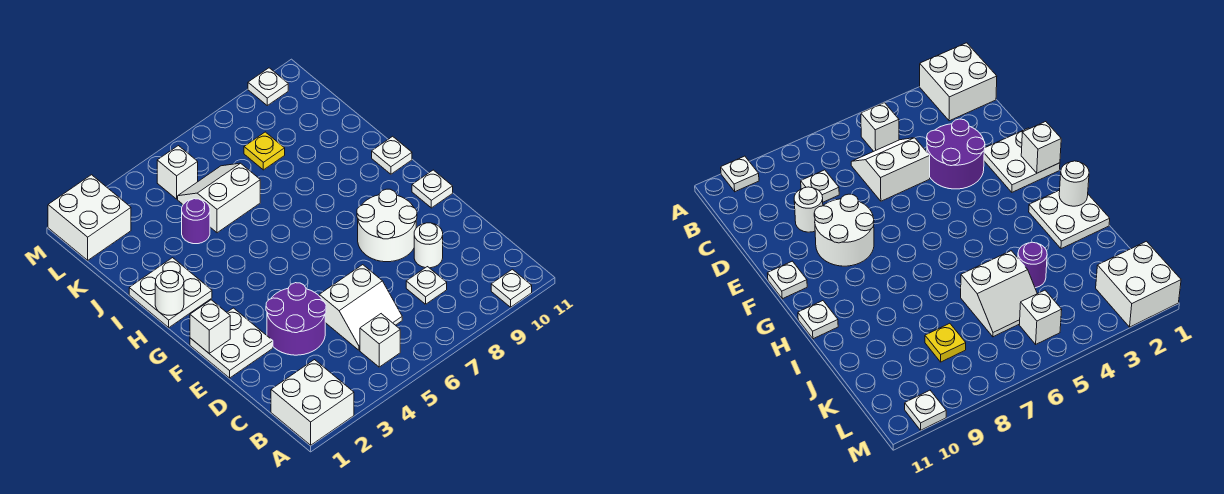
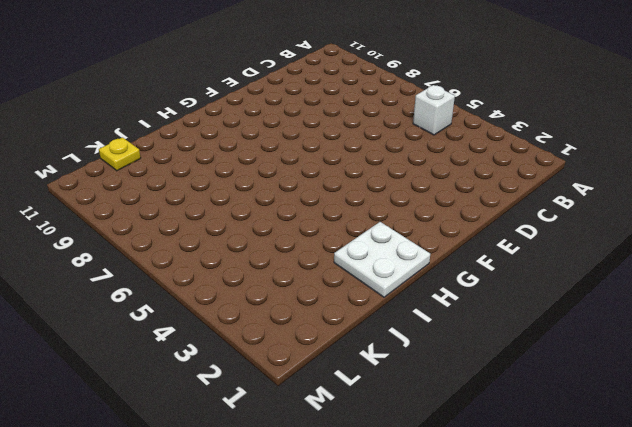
yellow plate K11 level 1 -> yellow plate K8 level 1
none -> white brick A1:B2 level 1
none -> white plate A10 level 1
none -> white slope C5:D6 level 1 top D

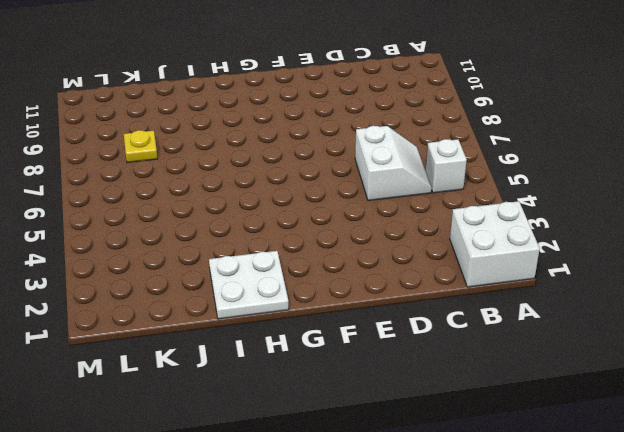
none -> white plate A10 level 1
none -> white plate C8 level 1
none -> purple round brick D3:E4 level 1

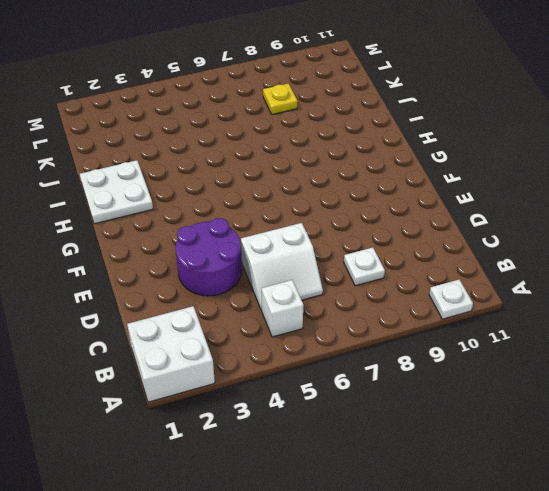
none -> white round brick D9 level 1
none -> white plate E1:F2 level 1
none -> white round brick E8:F9 level 1

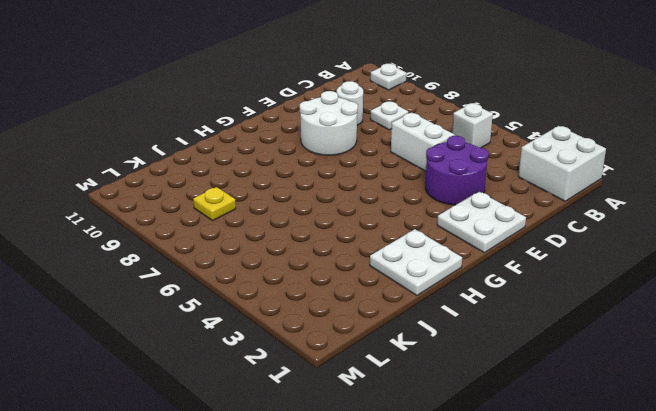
none -> white plate F11 level 1
none -> white plate H11 level 1
none -> purple round brick J4 level 1

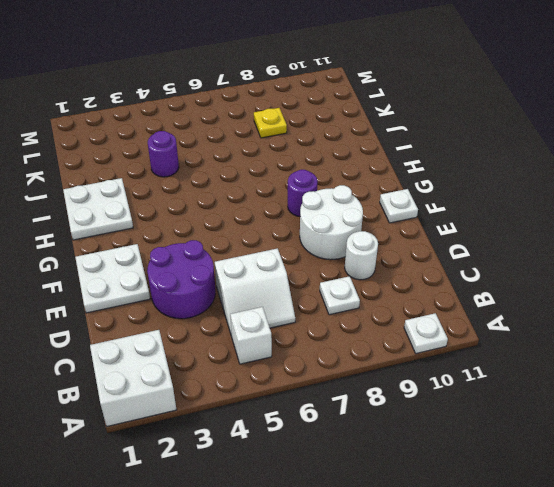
purple round brick G8 level 1 -> none
none -> white plate H11 level 1
none -> white slope J5:K6 level 1 top J
none -> white brick L1:M2 level 1

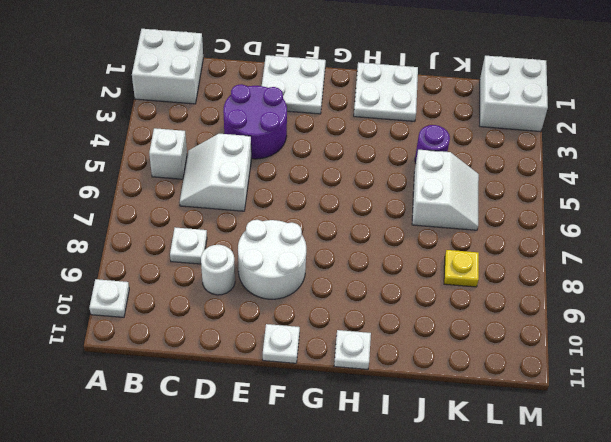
none -> white brick L5 level 1
none -> white plate M10 level 1
none -> white brick F1 level 2

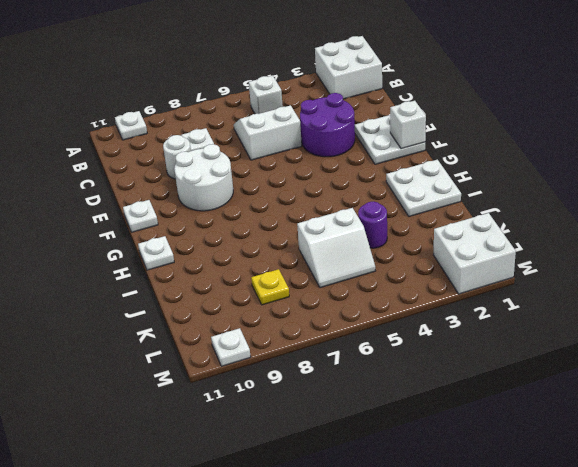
none -> white brick L5 level 1
none -> white round brick H1 level 2

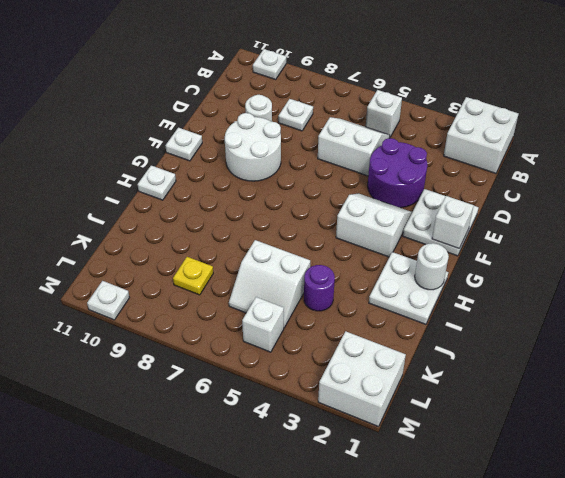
white slope F3:G4 level 1 top G -> none

